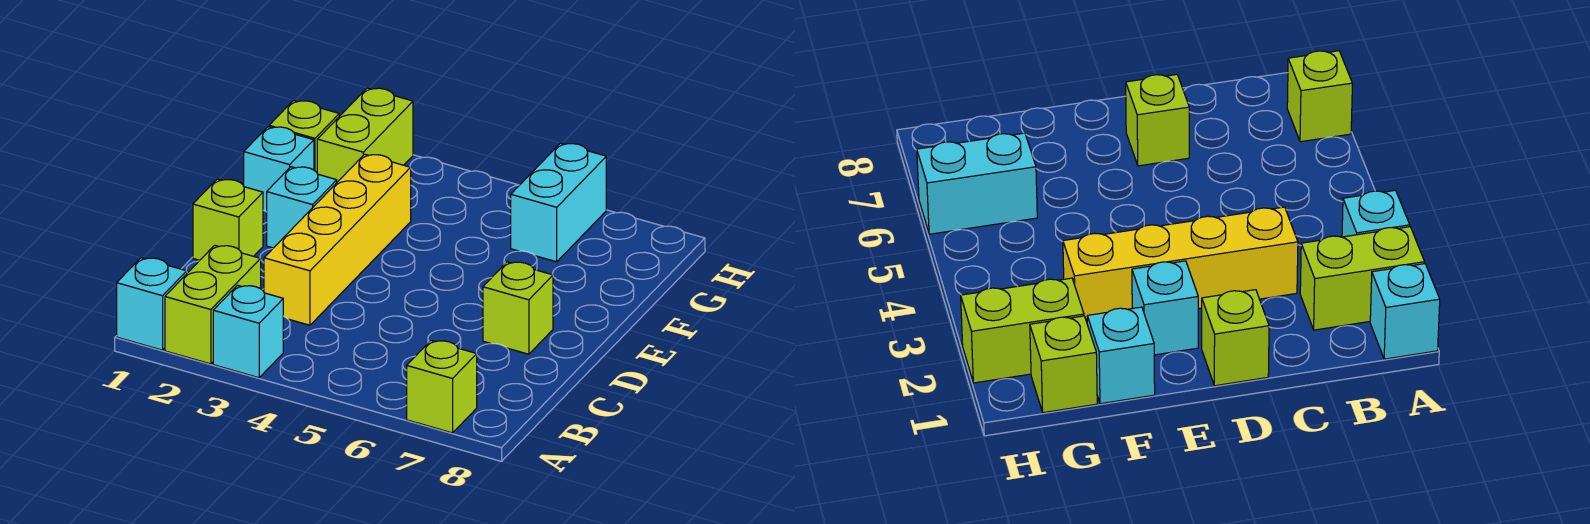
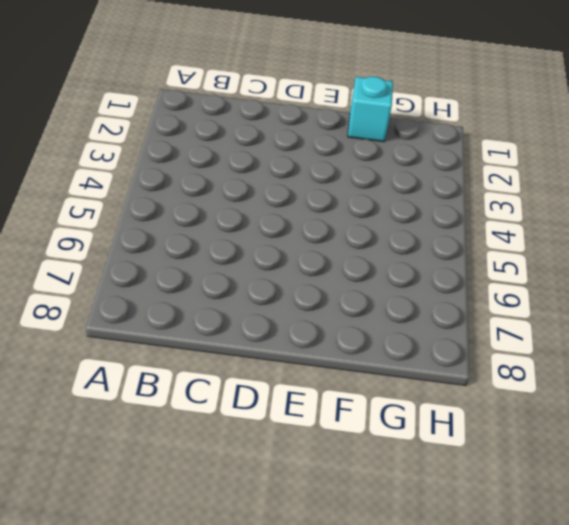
none -> cyan brick A1 level 1
none -> lime brick A2:B2 level 1
none -> cyan brick A3 level 1

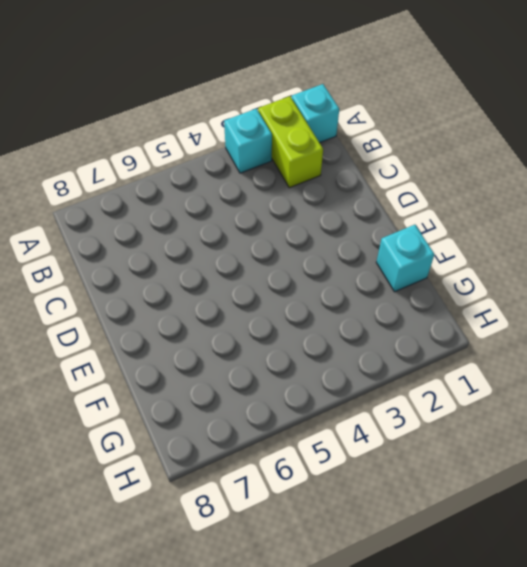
none -> lime brick A7 level 1
none -> yellow brick C3:F3 level 1
none -> lime brick D1 level 1

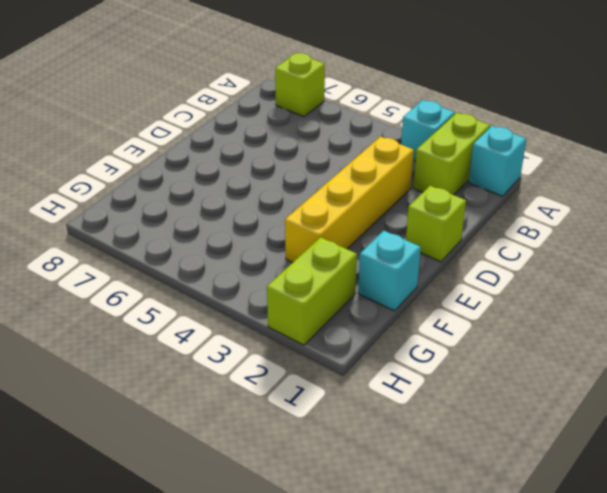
none -> lime brick D7 level 1
none -> cyan brick E2 level 1
none -> lime brick G1 level 1

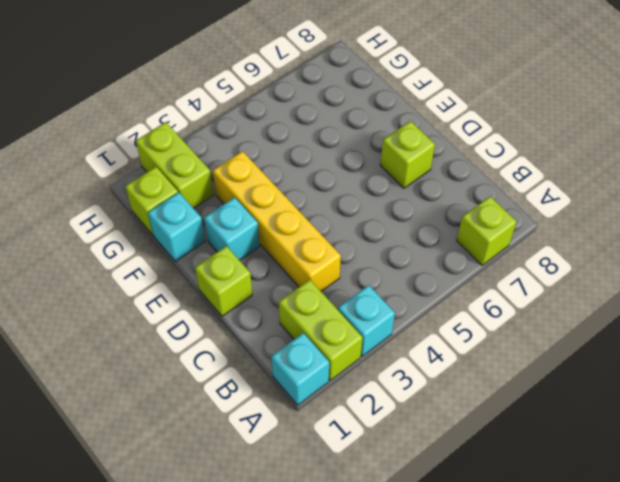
none -> cyan brick G6:H6 level 1

